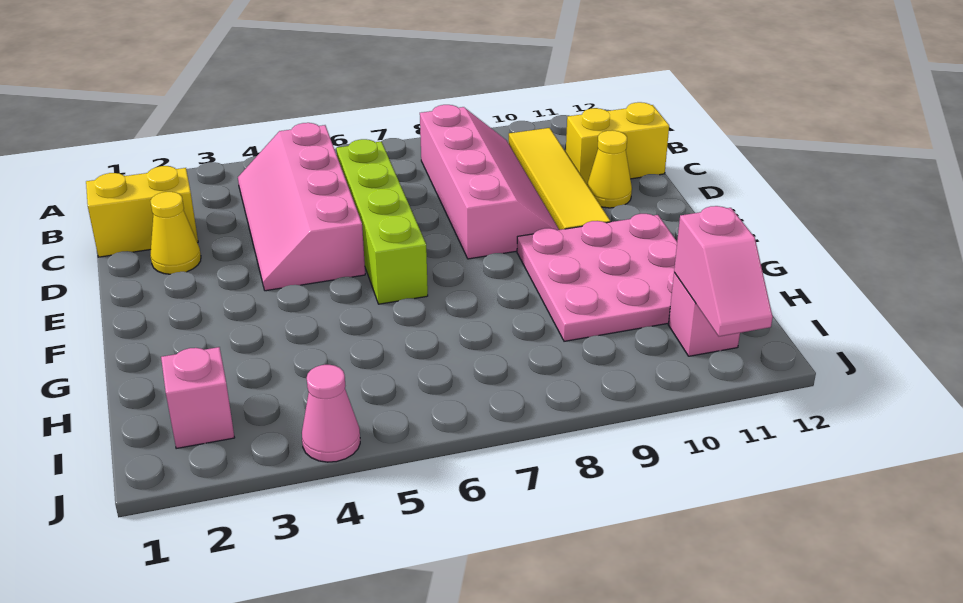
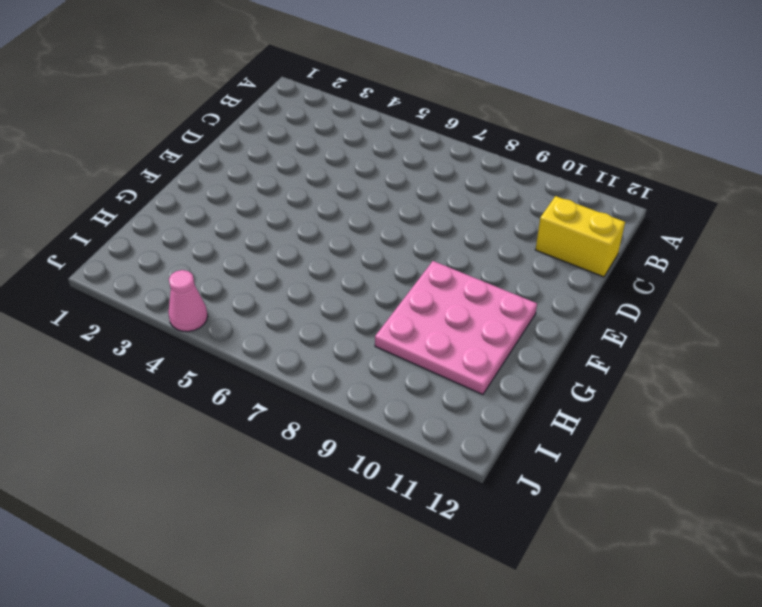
none -> pink slope B4:E5 level 1 top 5
none -> pink slope B8:E9 level 1 top 8
none -> yellow tile B10:E10 level 1

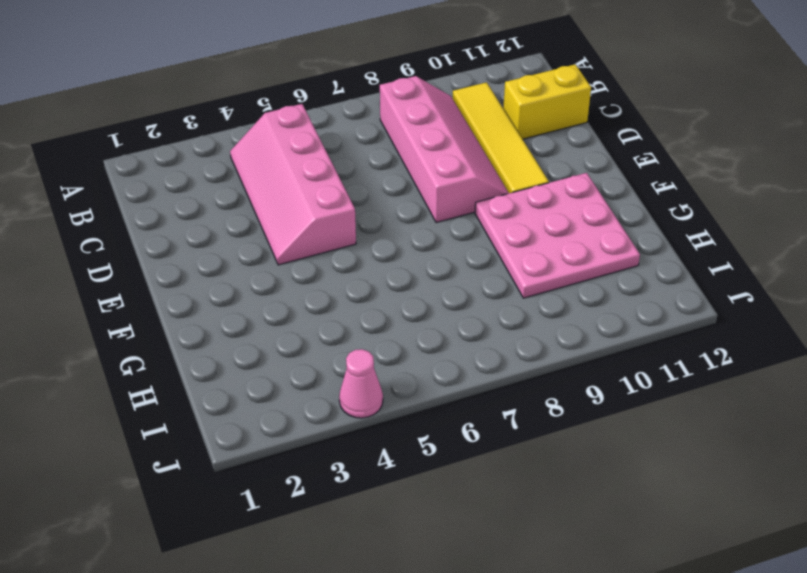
none -> yellow brick C1:C2 level 1
none -> lime brick C6:F6 level 1
none -> yellow cone D2 level 1

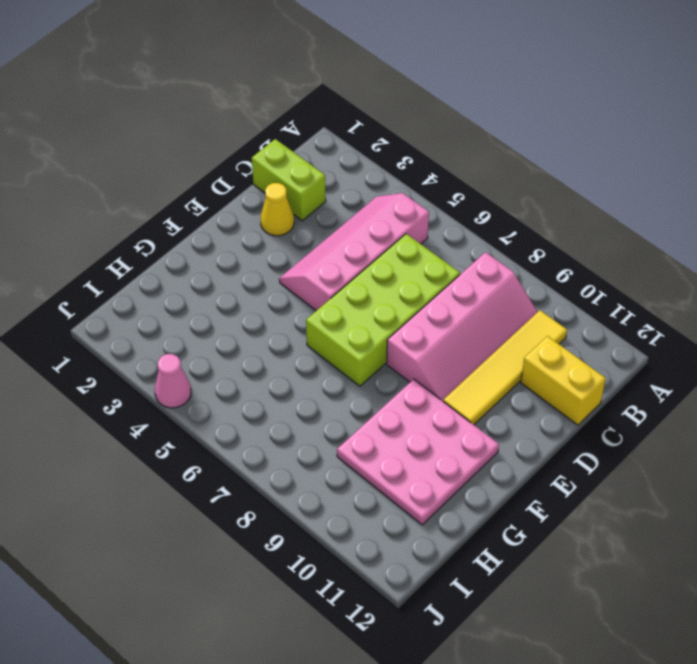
lime brick C1:C2 level 1 -> yellow brick C1:C2 level 1
lime brick C6:F7 level 1 -> lime brick C6:F6 level 1
none -> yellow cone D11 level 1
none -> pink brick I2 level 1
none -> pink brick I11 level 1

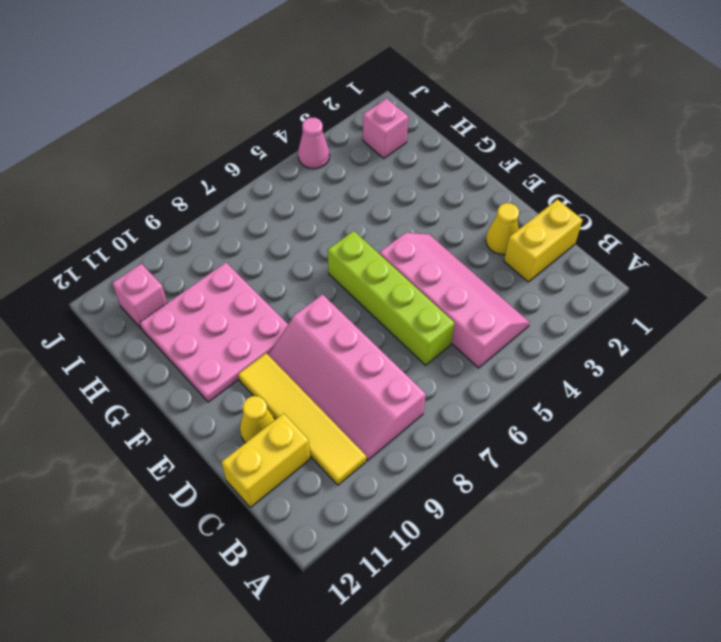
none -> pink slope I11:J11 level 2 top I

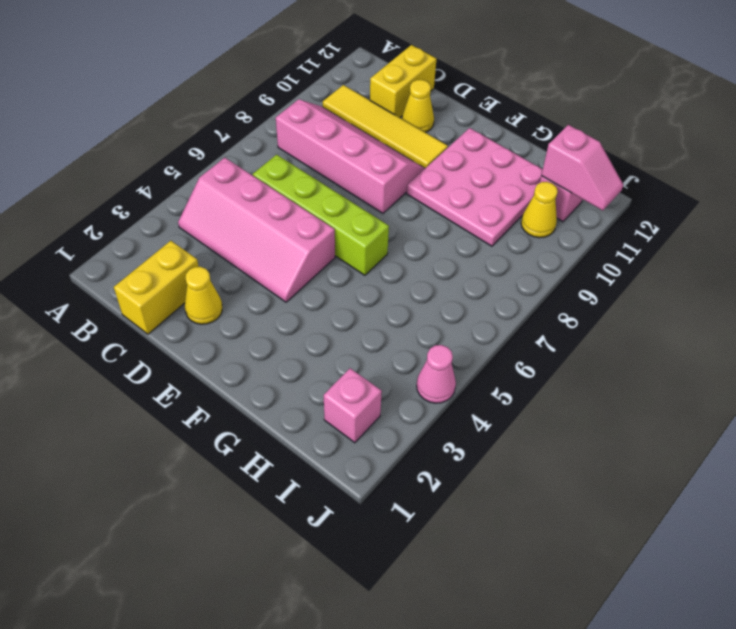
yellow cone I10 level 1 -> none

